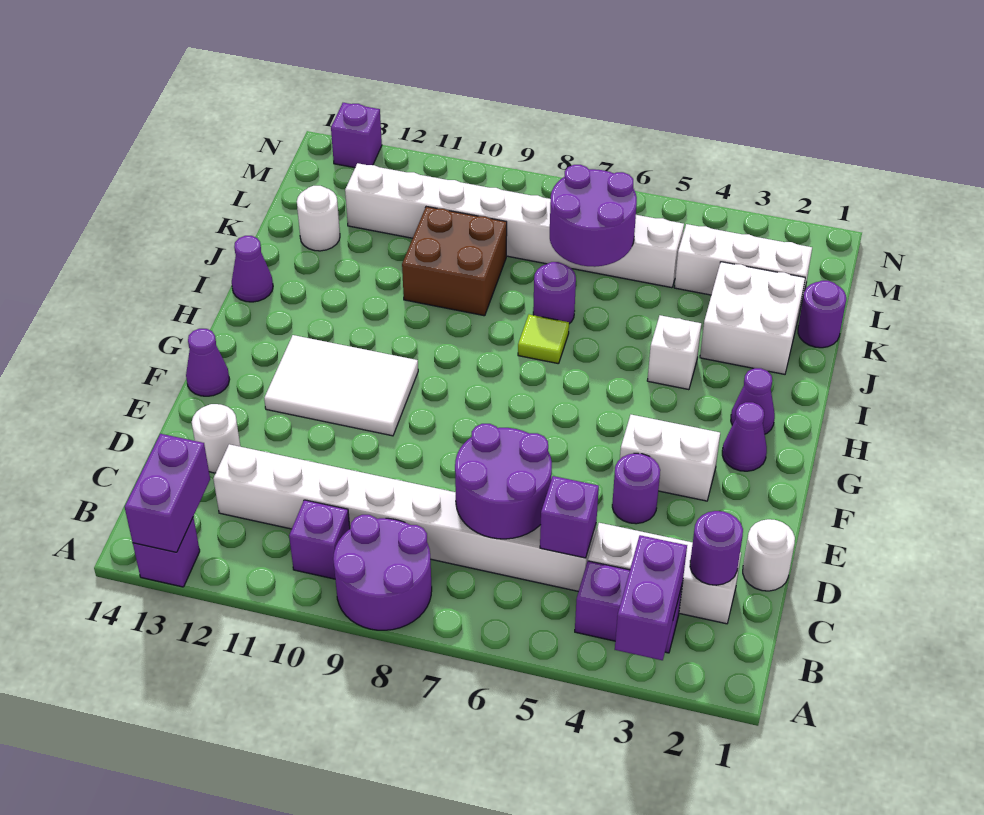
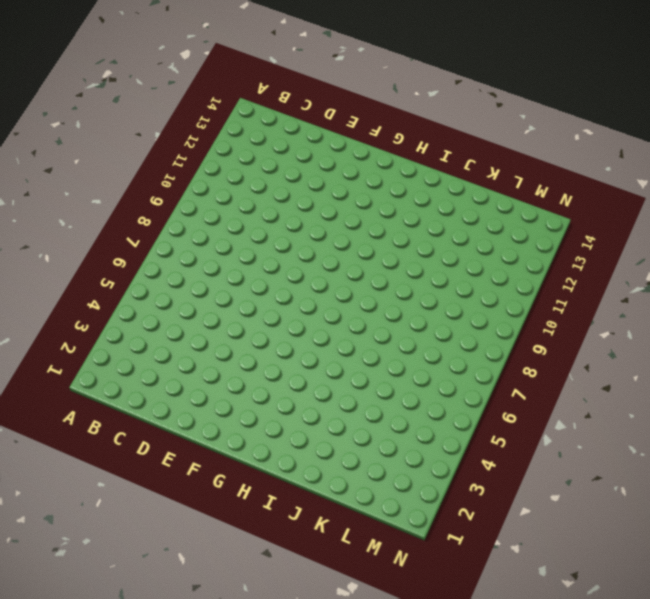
none -> purple round brick A8:B9 level 1
none -> purple brick A13 level 1
none -> purple brick B3:B4 level 1
none -> purple brick B10 level 1

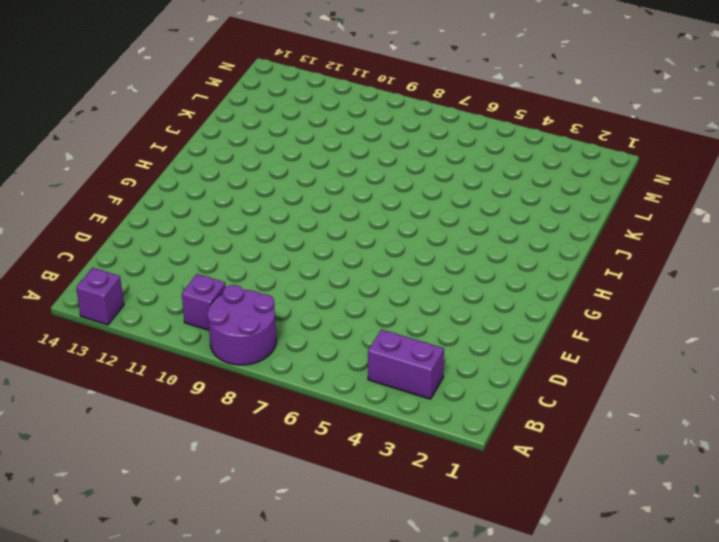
none -> white brick C2:C4 level 1
none -> white brick C5:C12 level 1
none -> white round brick D1 level 1
none -> white round brick D13 level 1

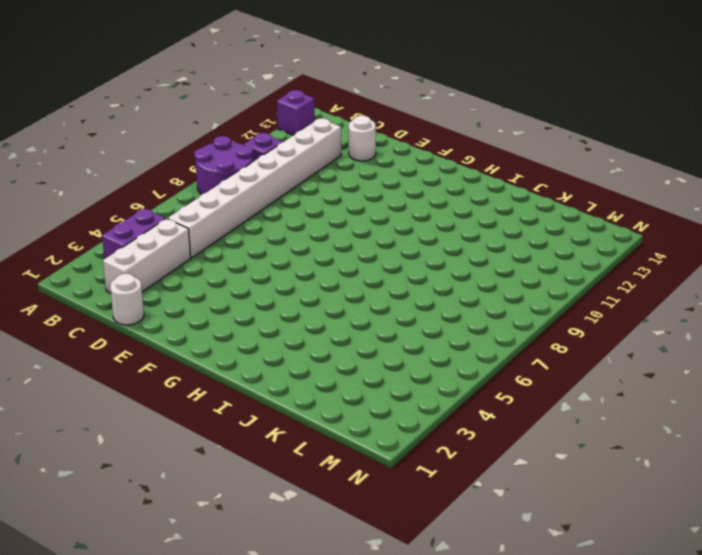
none -> purple round brick E4 level 1
none -> white brick F3:F4 level 1
none -> white tile F10:G12 level 1
none -> purple cone F14 level 1

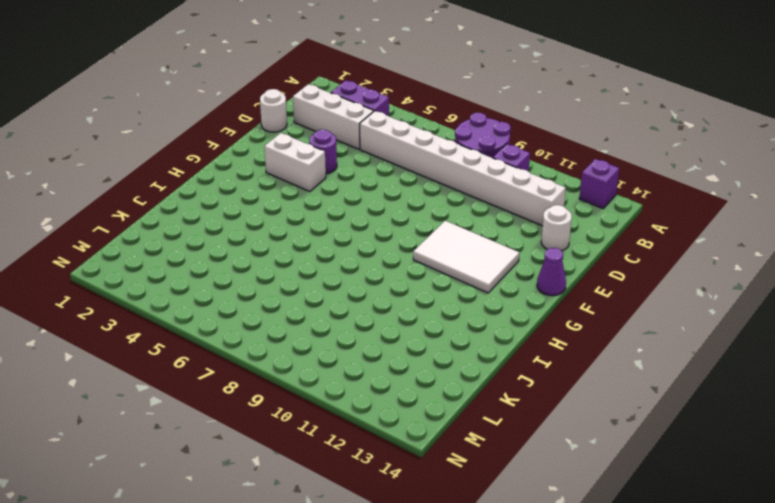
none -> purple cone G2 level 1
none -> purple cone H2 level 1
none -> white brick I4 level 1
none -> lime tile I7 level 1

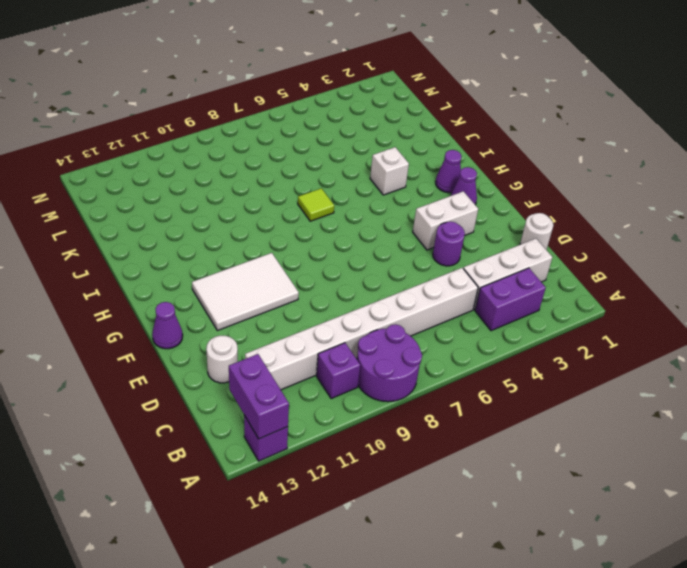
none -> purple cone I14 level 1
none -> white brick J2:K3 level 1
none -> purple round brick J7 level 1
none -> brown brick J9:K10 level 1

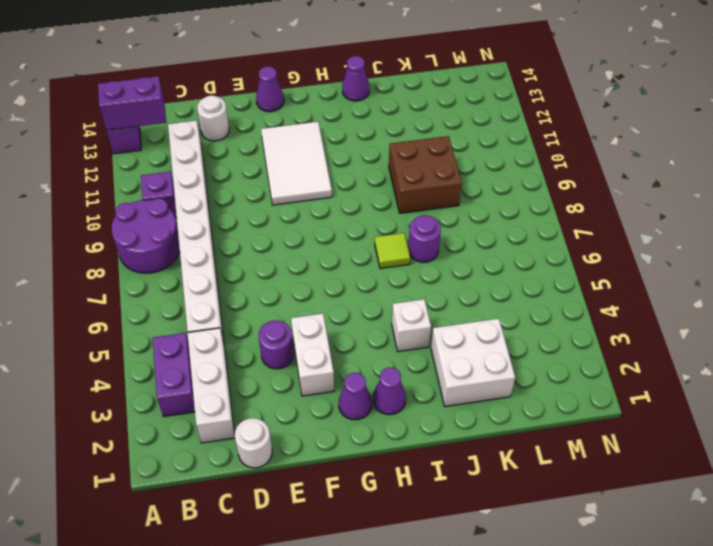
none -> purple round brick K1 level 1
none -> white round brick K13 level 1
none -> white brick L2:L4 level 1
none -> white brick L5:L12 level 1

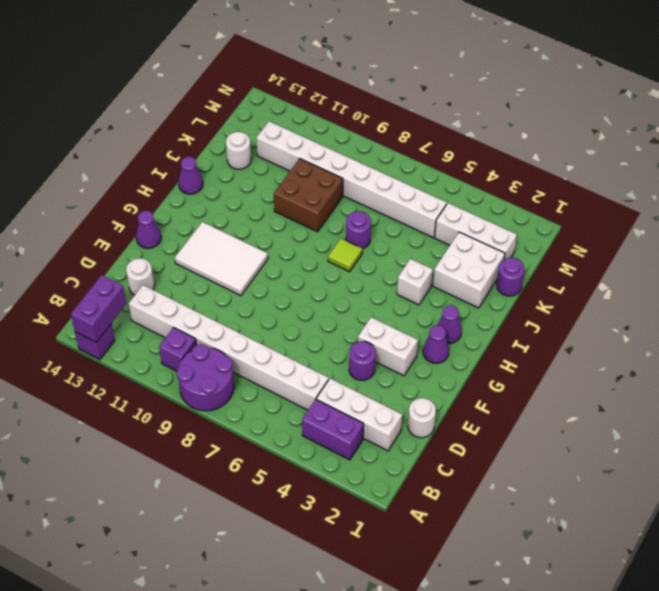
none -> purple brick N13 level 1
none -> purple brick A3:B3 level 2
none -> purple round brick C2 level 2
none -> purple brick C5 level 2

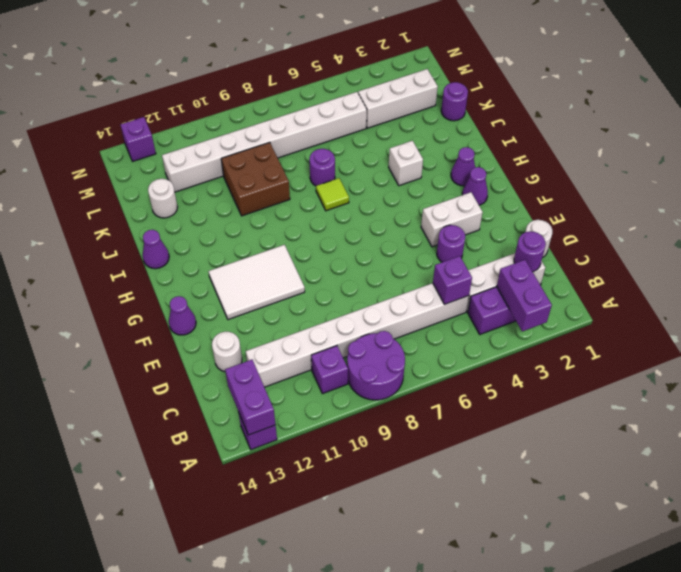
none -> white brick J2:K3 level 1
none -> purple round brick C6:D7 level 2
none -> purple round brick K6:L7 level 2

